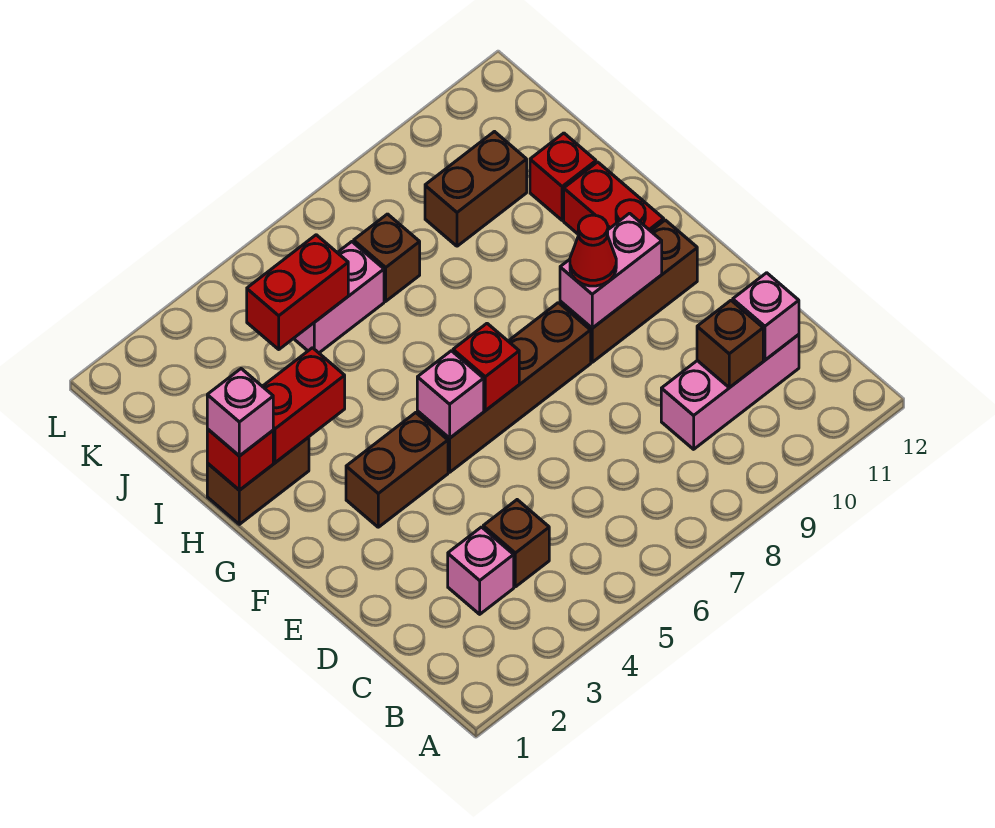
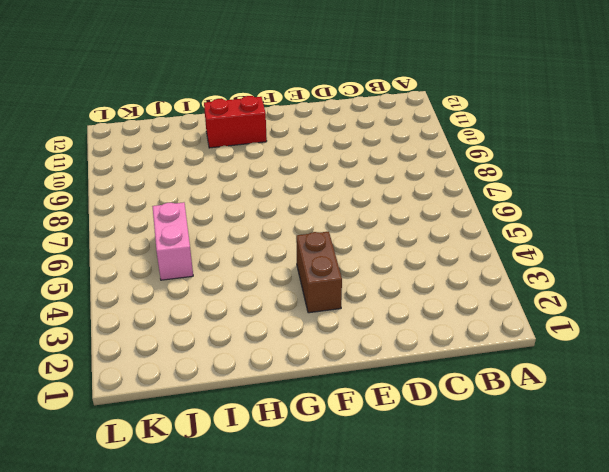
none -> pink brick C3 level 1
none -> brown brick C4 level 1
none -> pink brick C9:C11 level 1

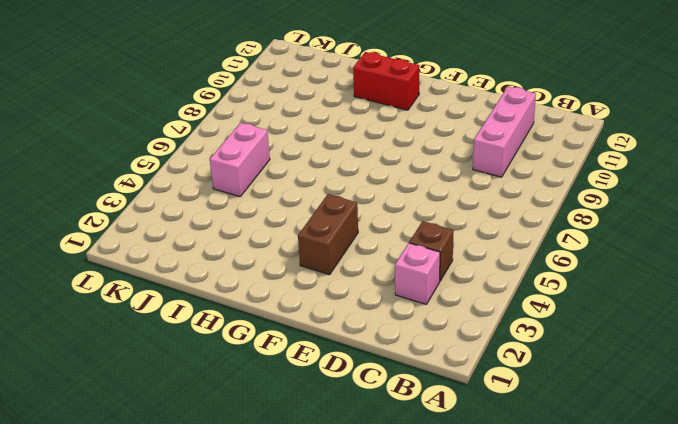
none -> brown brick F5:F8 level 1
none -> brown brick F9:F11 level 1
none -> brown brick H1:H2 level 1

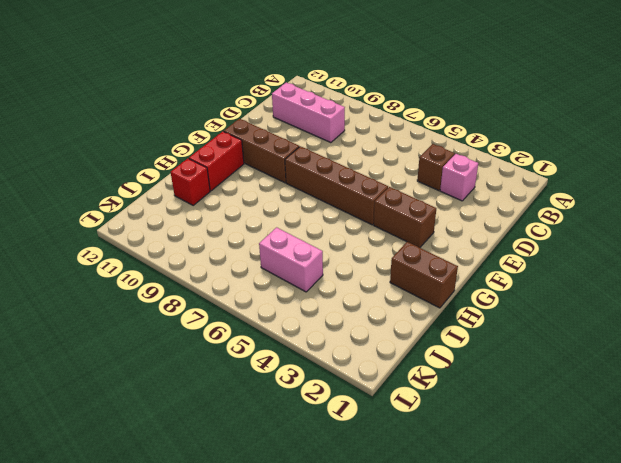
none -> brown brick J7 level 1
none -> brown brick J9:J10 level 1
none -> brown brick C10 level 2

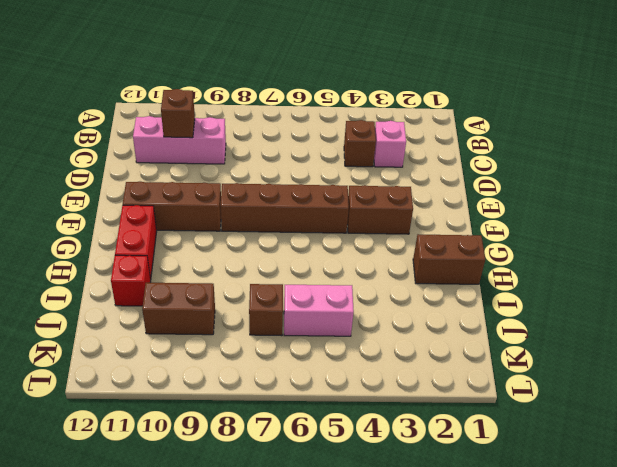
none -> pink brick C11 level 2
none -> pink brick F5 level 2
none -> red brick F6 level 2

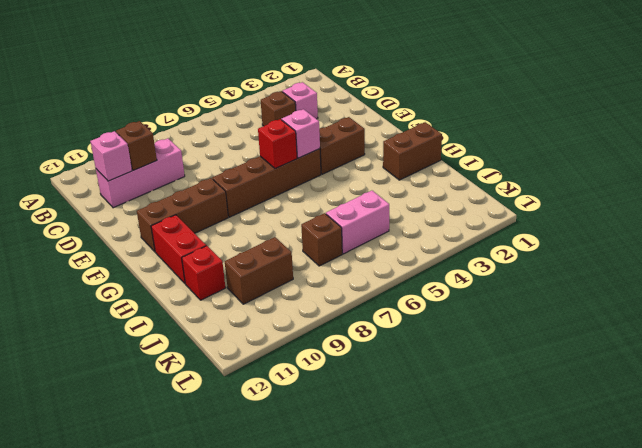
none -> pink brick F9:F10 level 2
none -> red brick H1 level 2
none -> red brick H2:H3 level 2

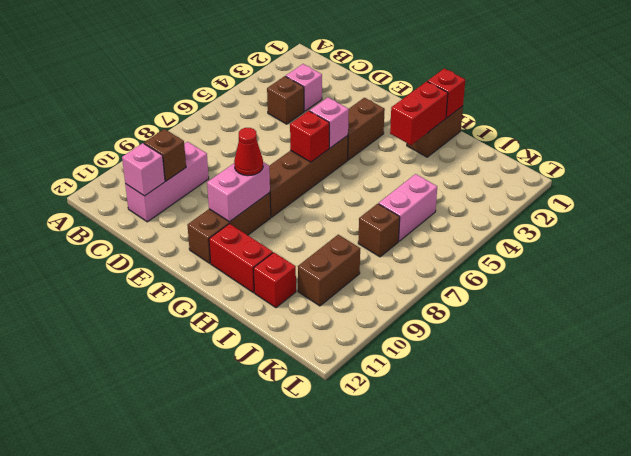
none -> red brick J4:J5 level 2
none -> pink brick H1 level 3

